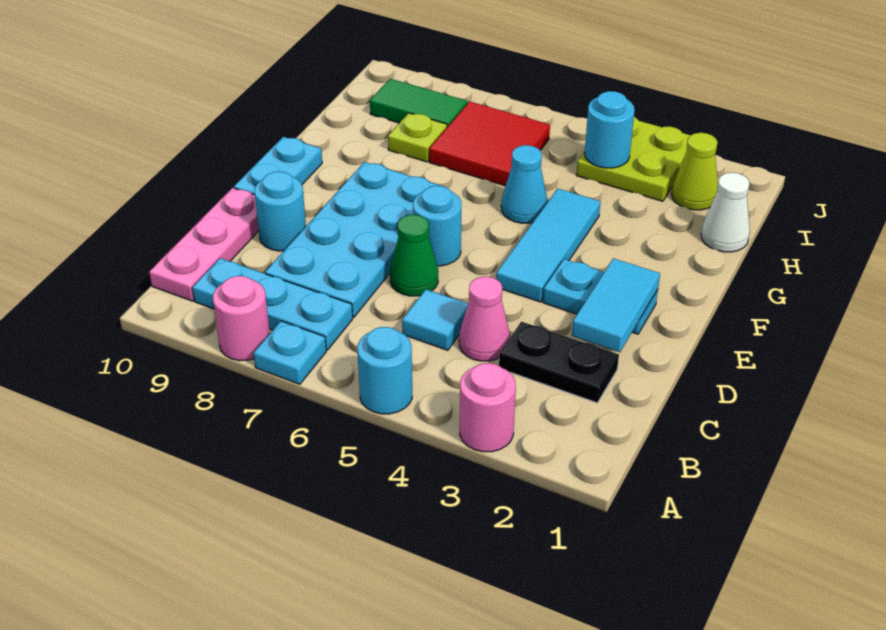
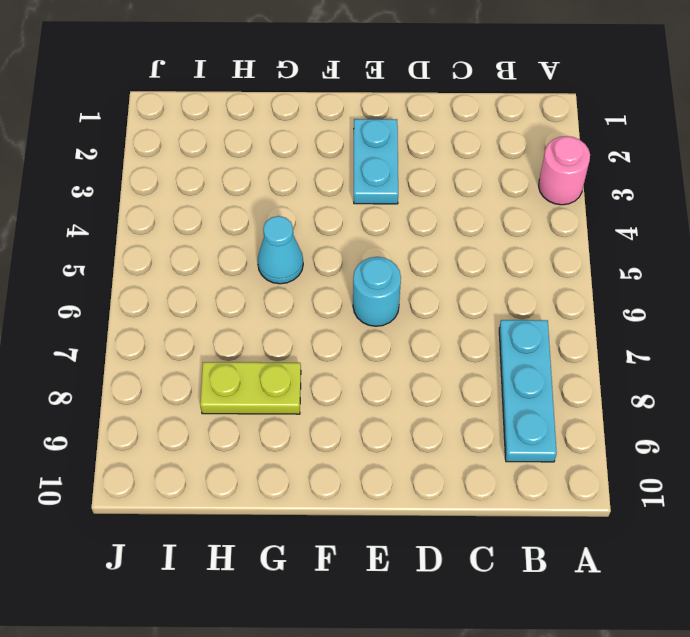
lime plate G8:H8 level 1 -> lime plate H8 level 1
none -> cyan round brick A5 level 1
none -> cyan plate A7 level 1
none -> pink round brick A8 level 1

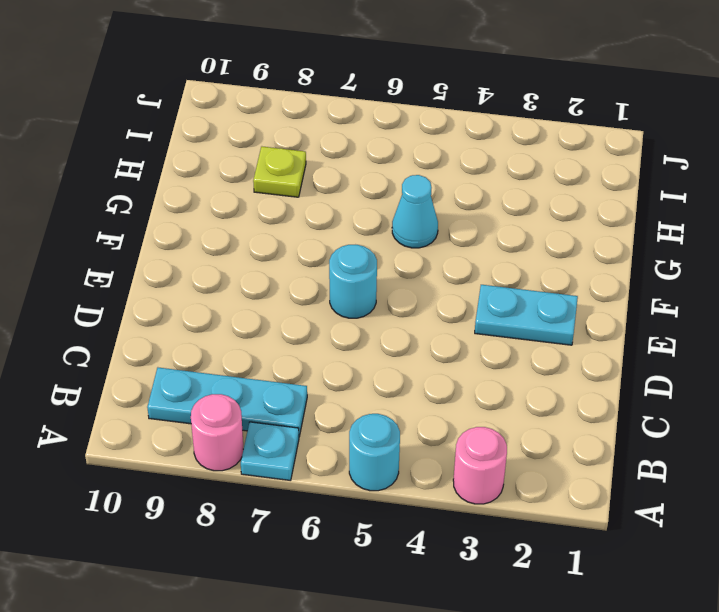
none -> pink plate B10:D10 level 1
none -> black plate C2:C3 level 1
none -> pink cone C4 level 1

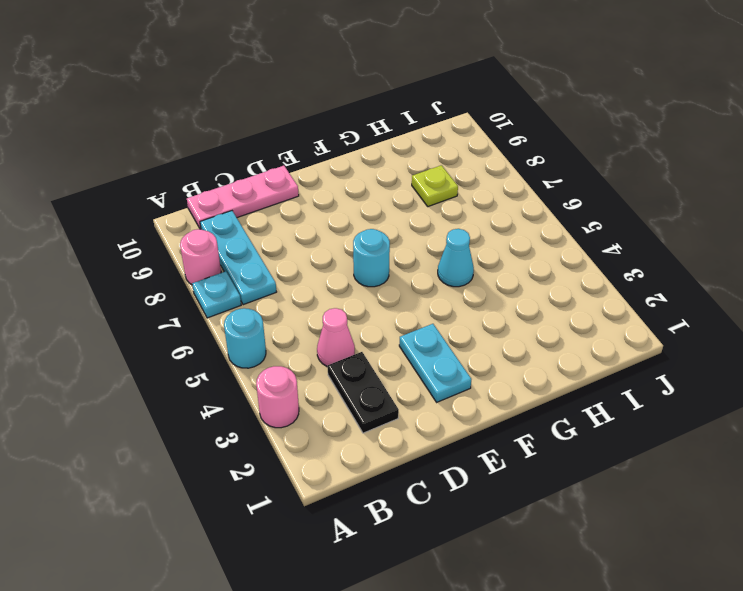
none -> cyan tile C5 level 1
none -> cyan plate C7:F8 level 1
none -> green cone D6 level 1

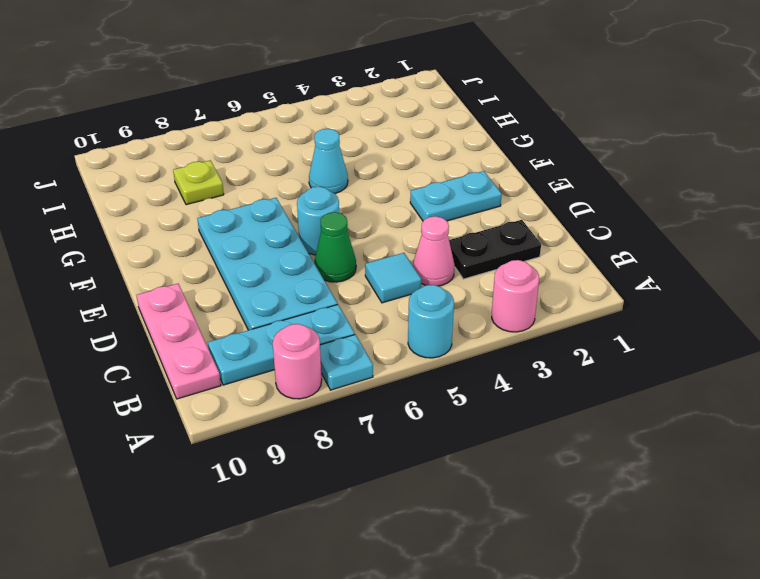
none -> cyan round brick D9 level 1
none -> cyan tile E4:G4 level 1
none -> cyan plate E10:F10 level 1

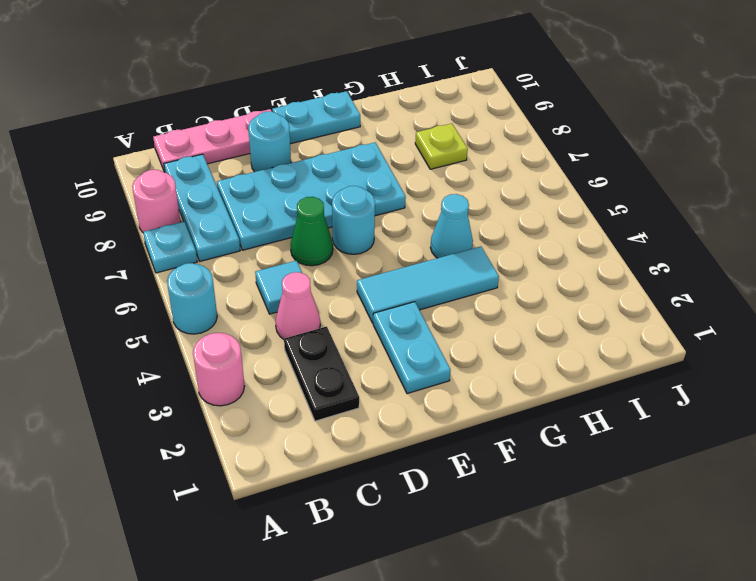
none -> white cone H1 level 1
none -> red tile H6:I7 level 1
none -> lime cone I2 level 1

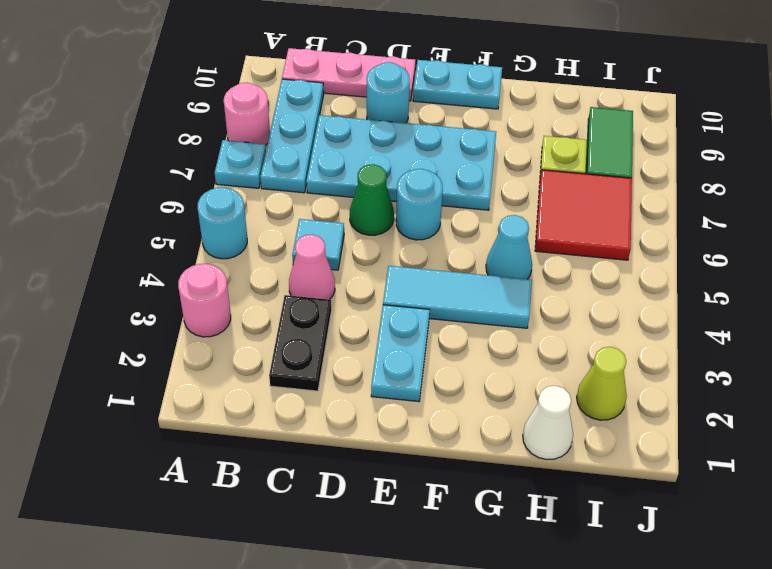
none -> lime plate I3:J4 level 1
none -> cyan tile D2:E2 level 2
none -> cyan round brick I4 level 2

